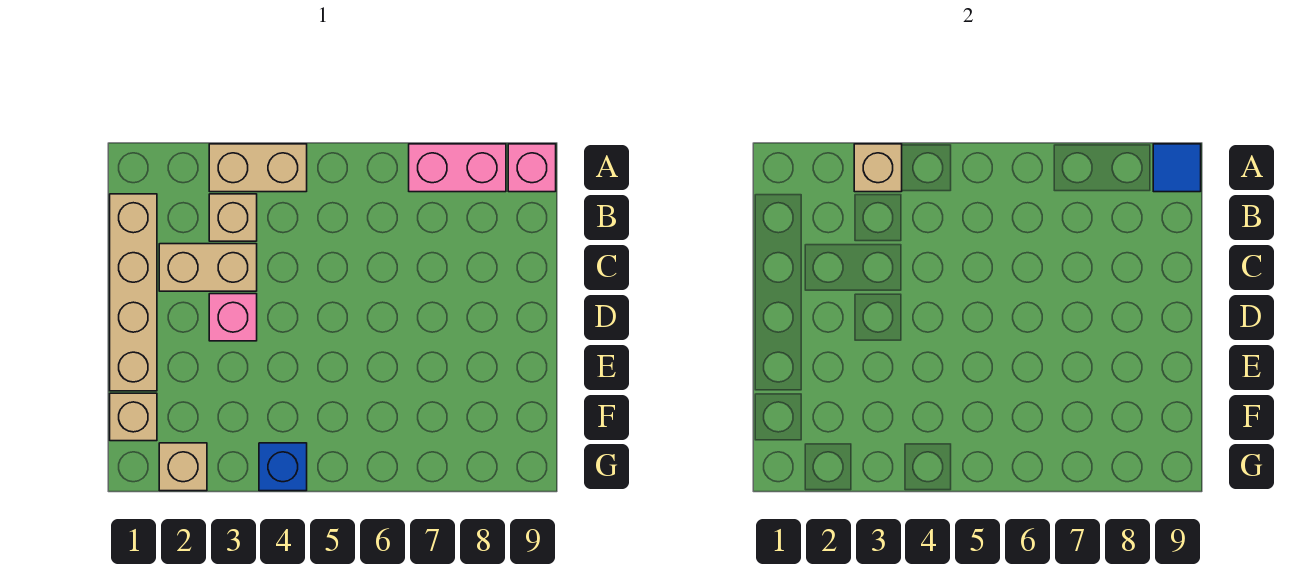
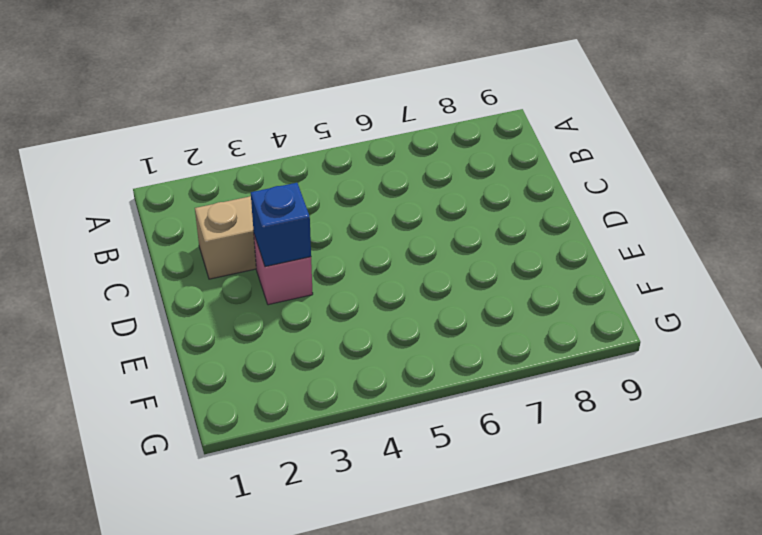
blue brick D3 level 2 -> blue brick G4 level 1
none -> tan brick A3:A4 level 1
none -> pink brick A7:A8 level 1
none -> pink brick A9 level 1

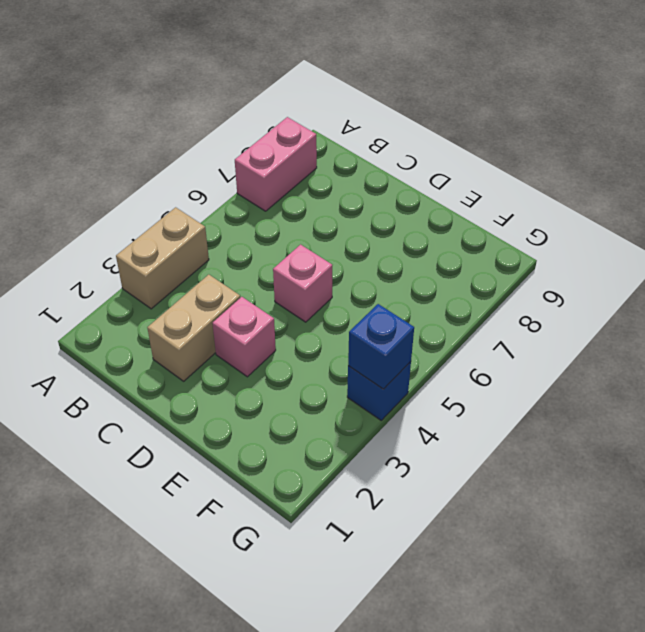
pink brick D5 level 1 -> pink brick A9 level 1
blue brick G4 level 2 -> none
none -> tan brick B1:E1 level 1
none -> tan brick B3 level 1
none -> tan brick F1 level 1

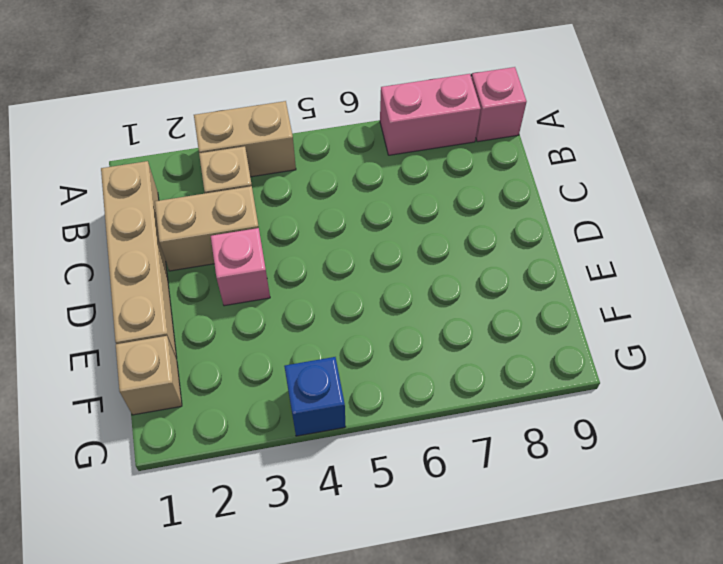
none -> tan brick G2 level 1
none -> tan brick A3 level 2
none -> blue tile A9 level 2

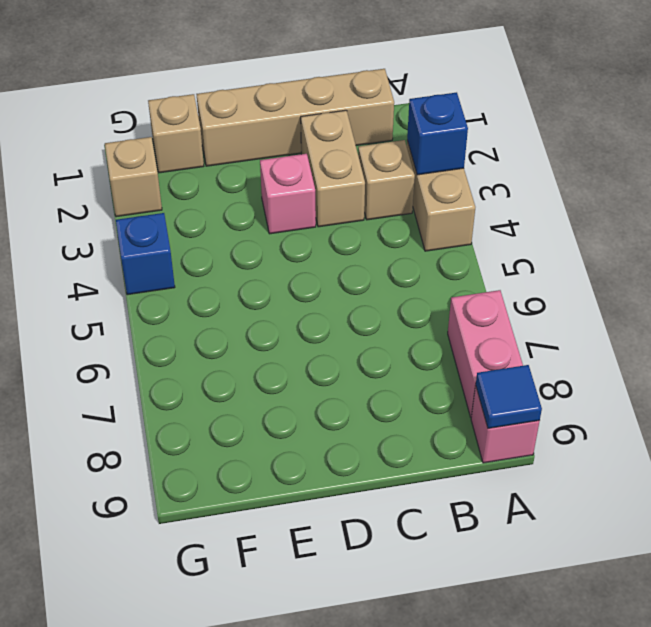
blue brick A3 level 2 -> tan brick A3 level 2

